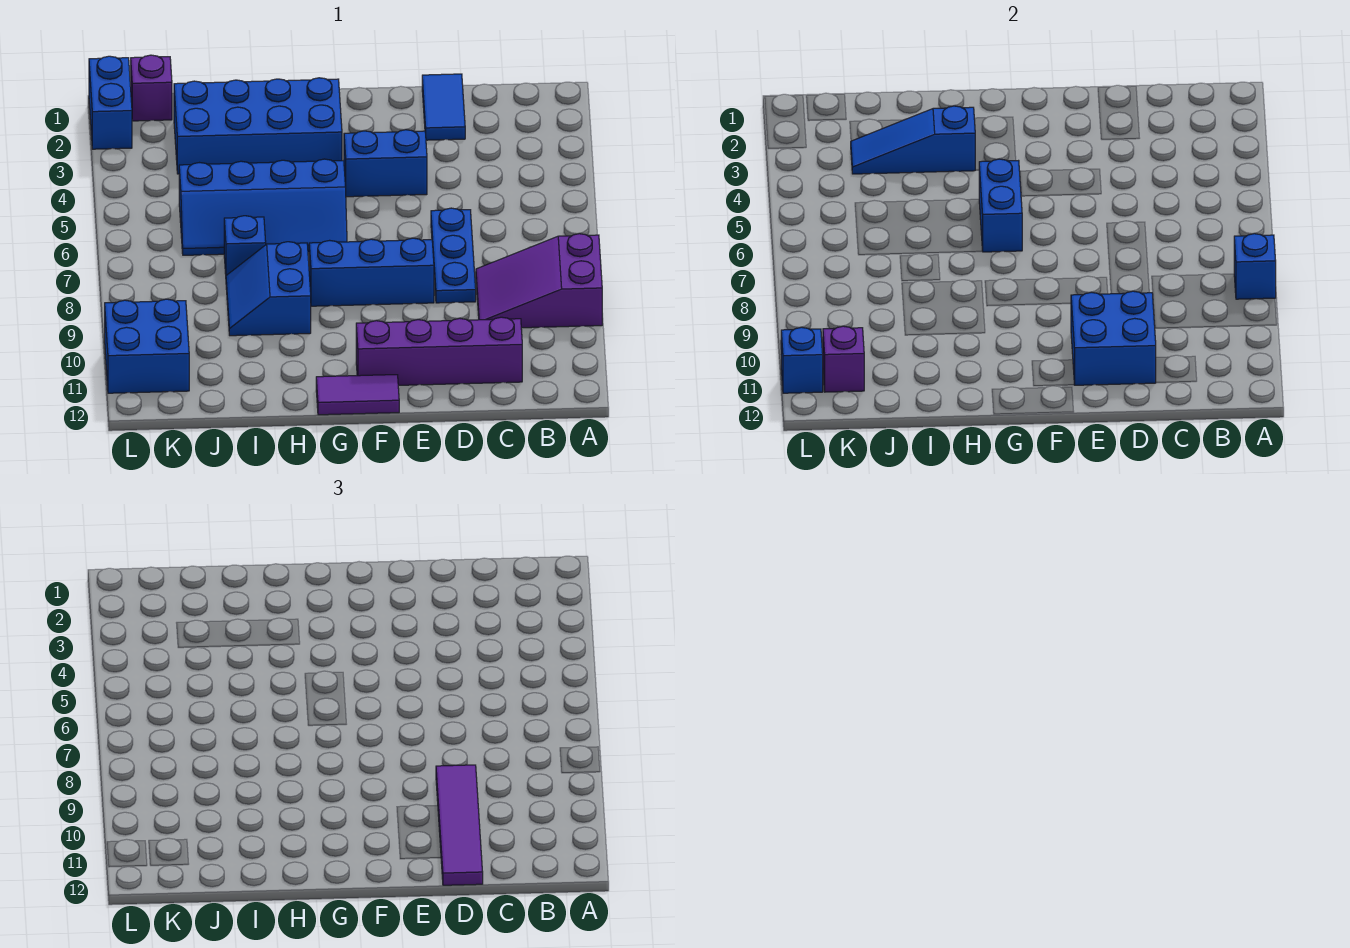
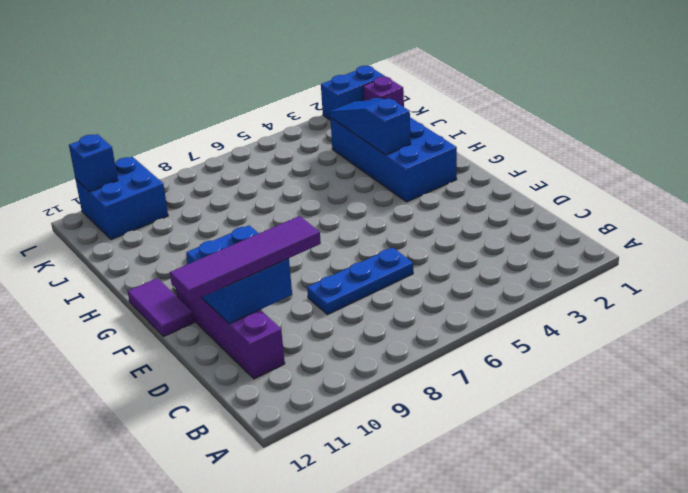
none -> purple slope A8:C9 level 1 top A
none -> blue tile D1:D2 level 1
none -> blue brick E4:F4 level 1

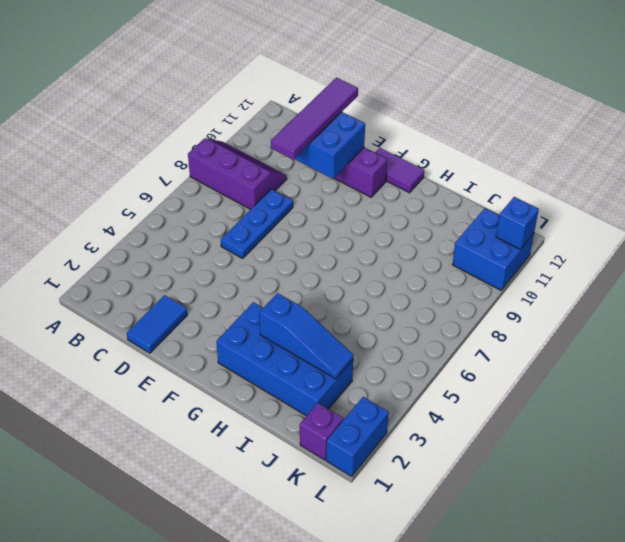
purple slope A8:C9 level 1 top 8 -> purple slope A8:C9 level 1 top A
none -> blue brick E4:F4 level 1
none -> blue brick E8:G8 level 1
none -> blue slope G5:J6 level 1 top 5

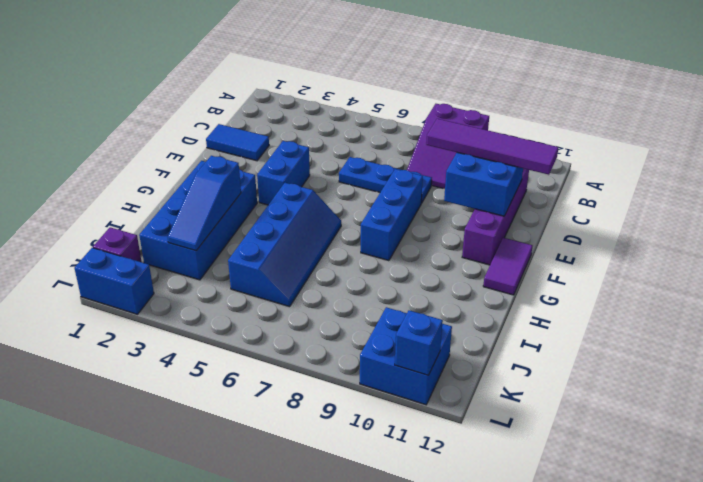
none -> blue slope H8:I9 level 1 top H
none -> blue brick I7 level 1
none -> blue brick A8 level 2

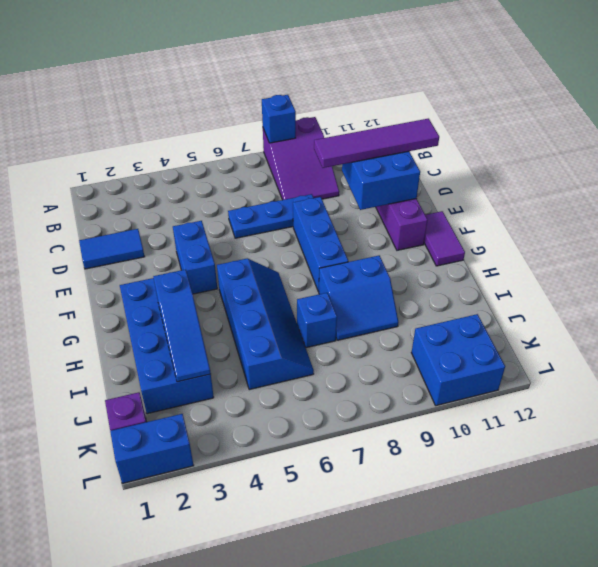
none -> blue brick G5:G6 level 2
none -> purple brick K11 level 2
none -> blue brick L11 level 2

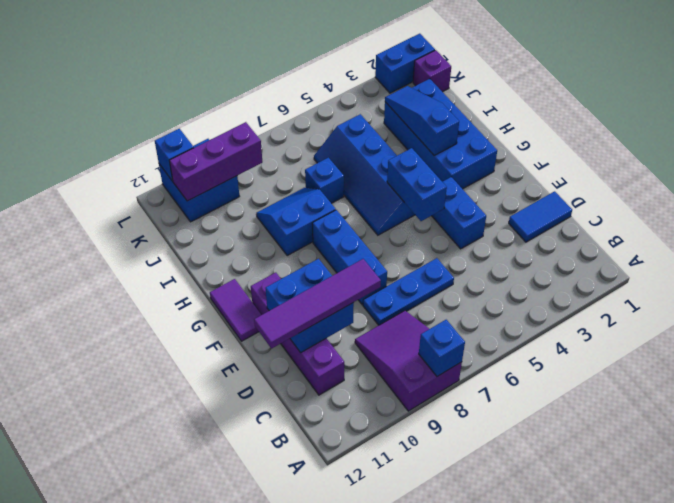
blue brick F5:G5 level 2 -> blue brick G5:G6 level 2
purple brick K9:K11 level 2 -> purple brick K11 level 2

